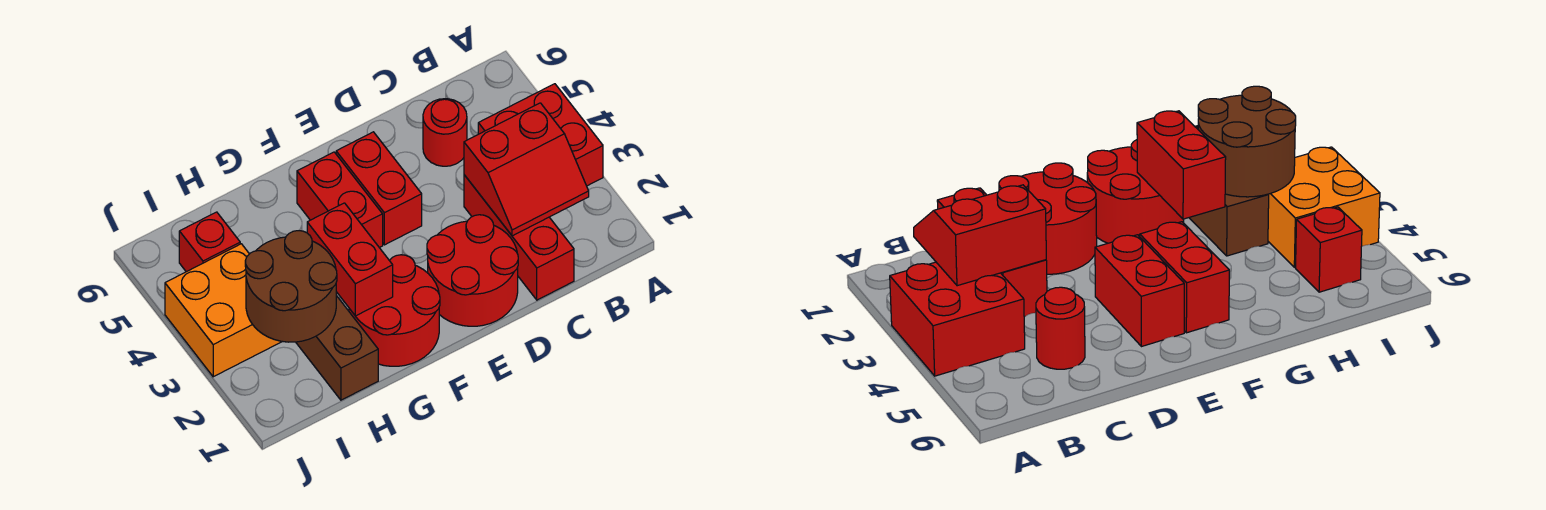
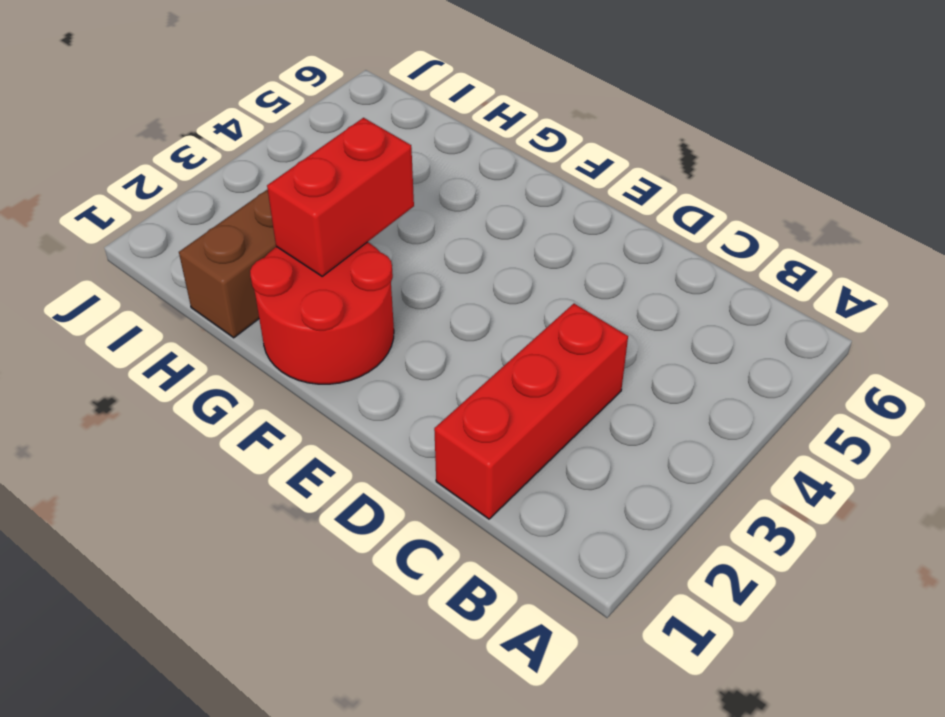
none -> red brick A3:B4 level 1
none -> red round brick C5 level 1
none -> red round brick D1:E2 level 1

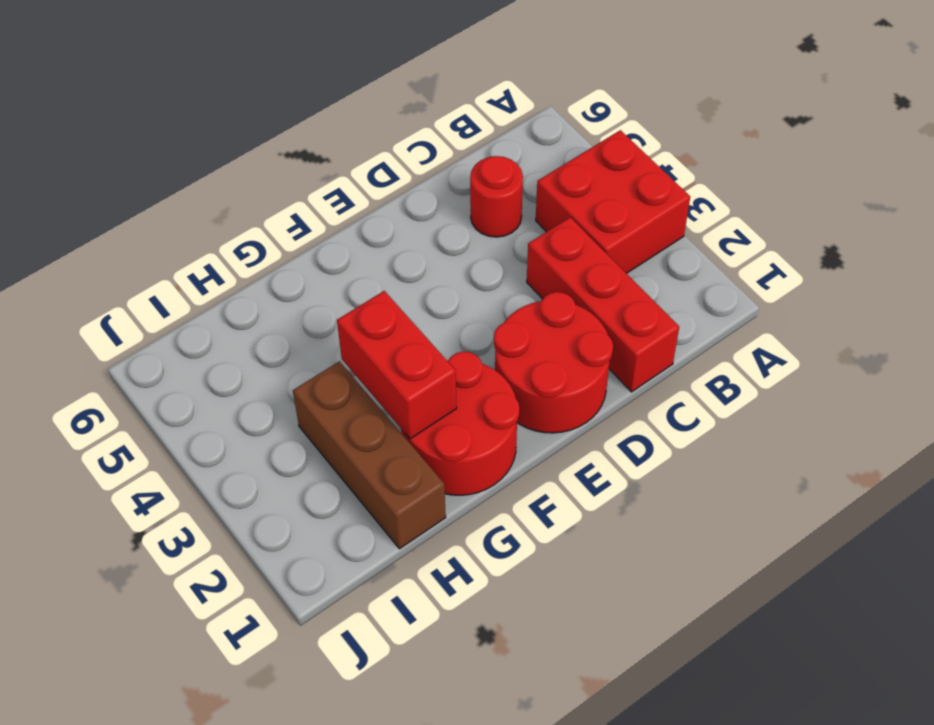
none -> red brick E4:E5 level 1
none -> red brick F4:F5 level 1
none -> orange brick I3:J4 level 1

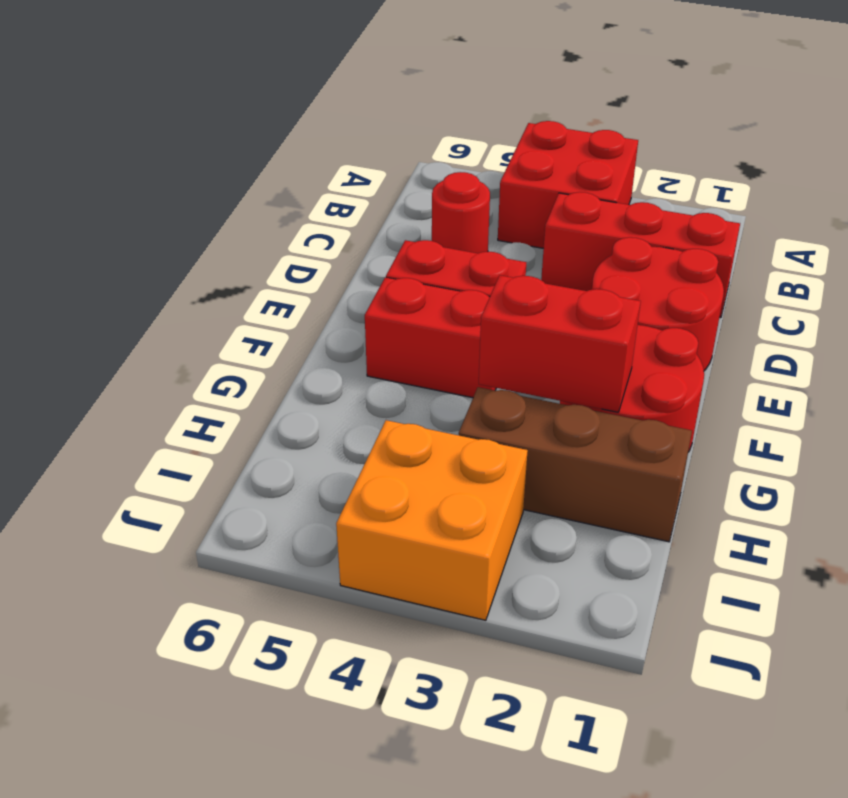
none -> red brick I5 level 1
none -> red slope B2:C3 level 2 top 3
none -> brown round brick H2:I3 level 2

